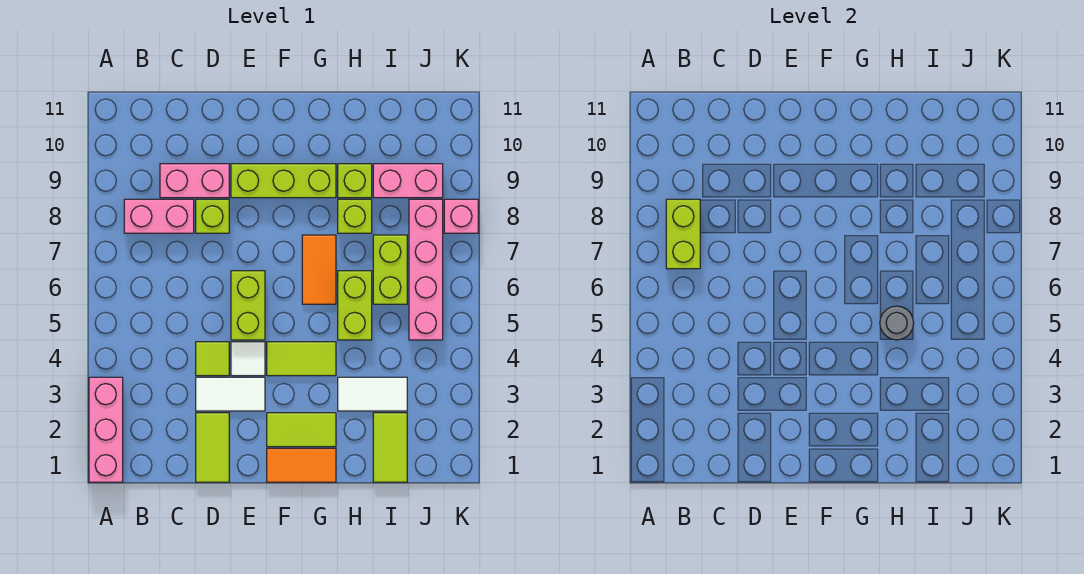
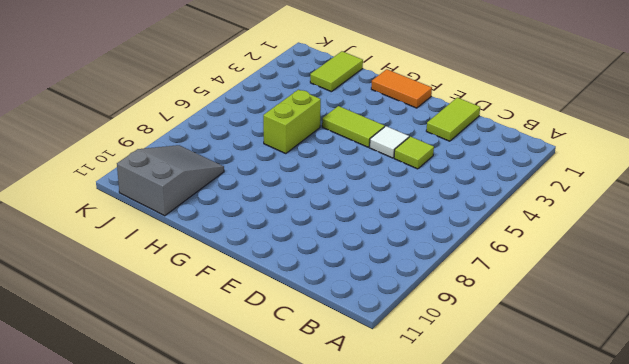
grey slope I9:J11 level 1 top 11 -> pink brick I9:J9 level 1
none -> pink brick A1:A3 level 1
none -> pink brick B8:C8 level 1
none -> pink brick C9:D9 level 1

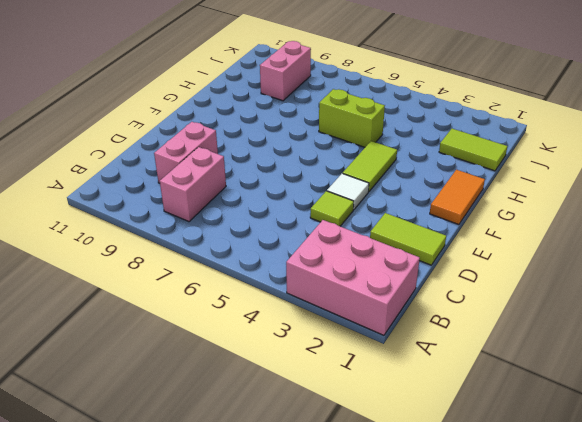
pink brick A1:B3 level 1 -> pink brick A1:A3 level 1
none -> white tile D3:E3 level 1
none -> lime brick D8 level 1
none -> lime brick E5:E6 level 1

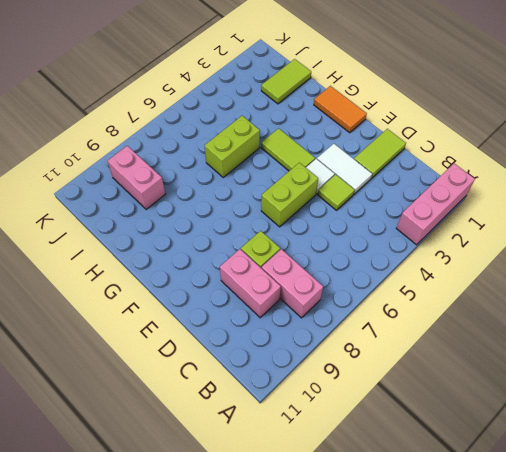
none -> lime brick E9:G9 level 1
none -> lime tile F2:G2 level 1
none -> orange tile G6:G7 level 1

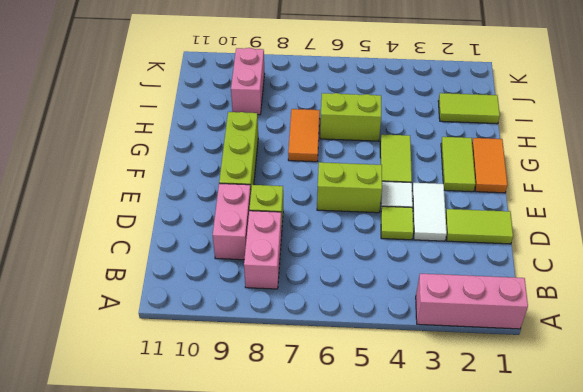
orange tile G7:H7 level 1 -> orange tile G6:G7 level 1
none -> white tile H3:I3 level 1
none -> lime brick H8 level 1
none -> lime brick H9 level 1

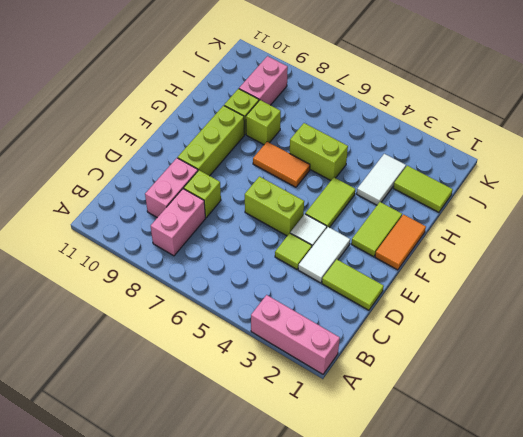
none -> lime brick I6:I7 level 1
none -> pink brick J5:J8 level 1
none -> pink brick K8 level 1

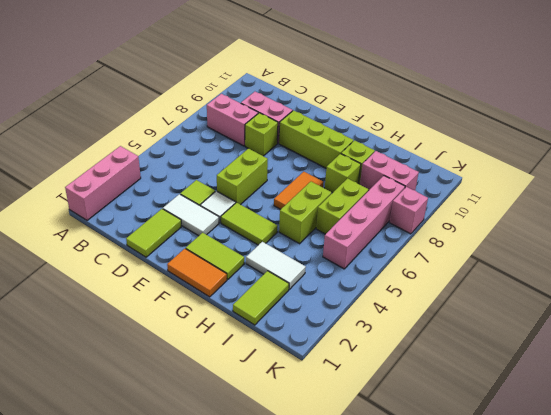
none -> lime brick B7:B8 level 2
none -> grey round brick H5 level 2

